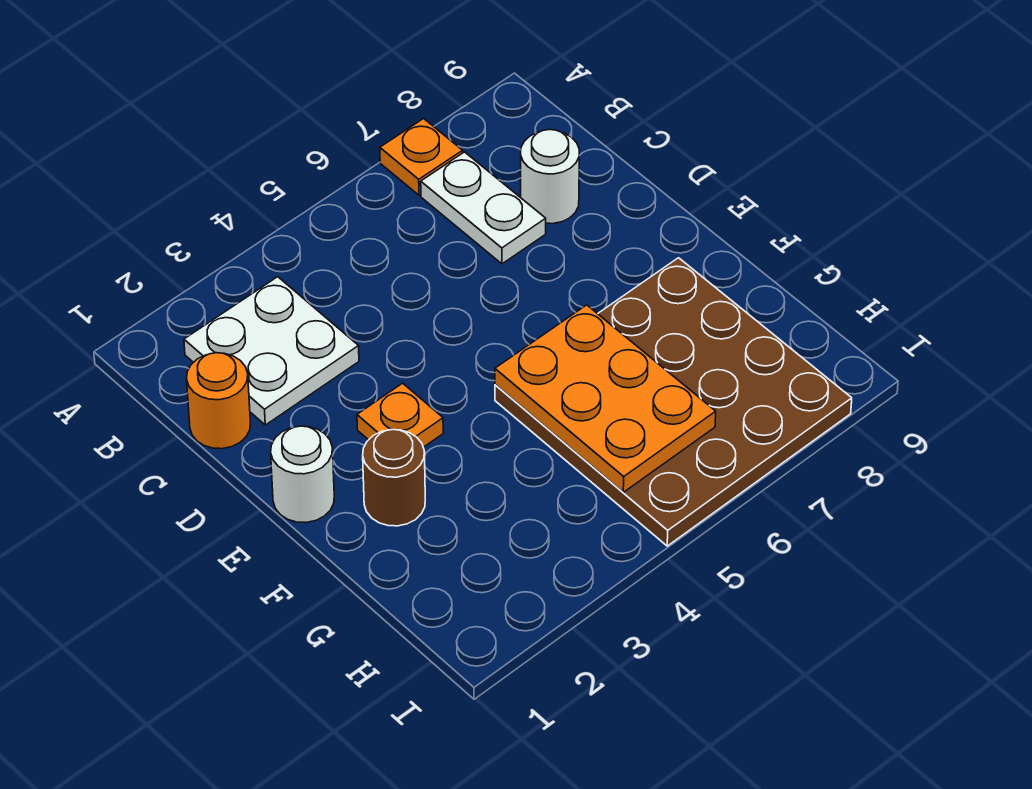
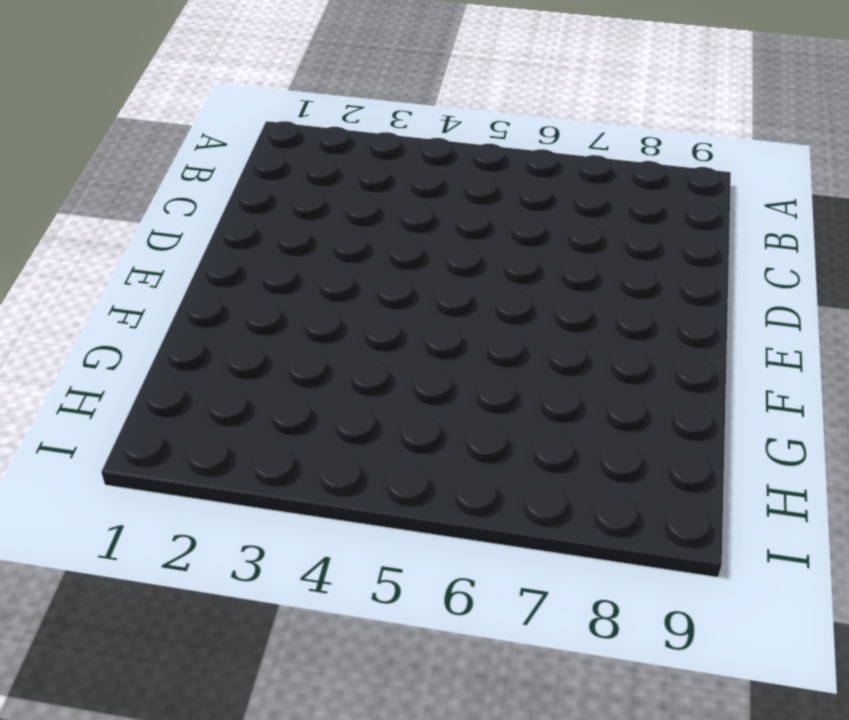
none -> orange plate A7 level 1
none -> white plate B2:C3 level 1

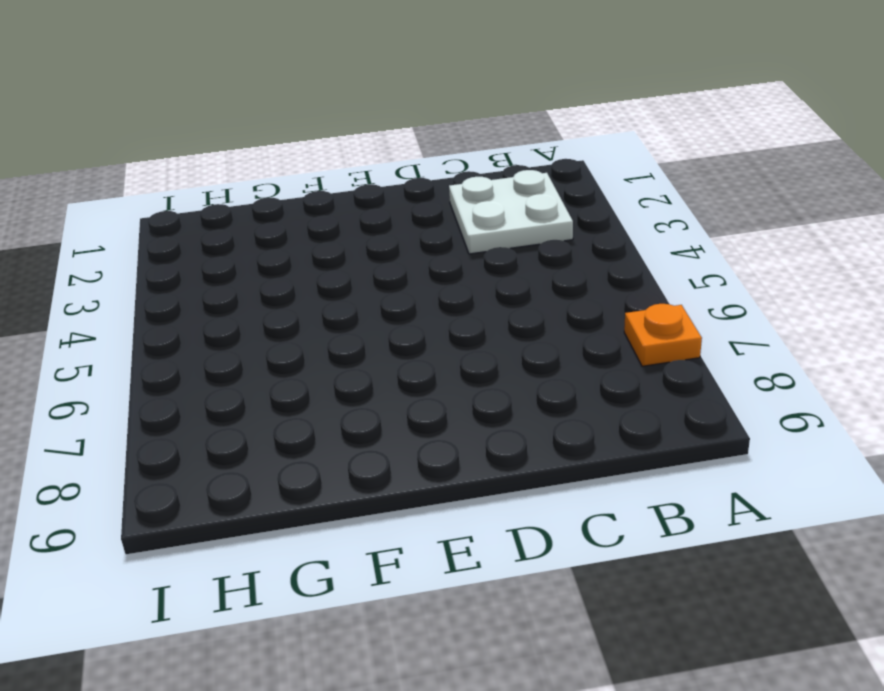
none -> white plate B7:C7 level 1
none -> orange round brick C1 level 1

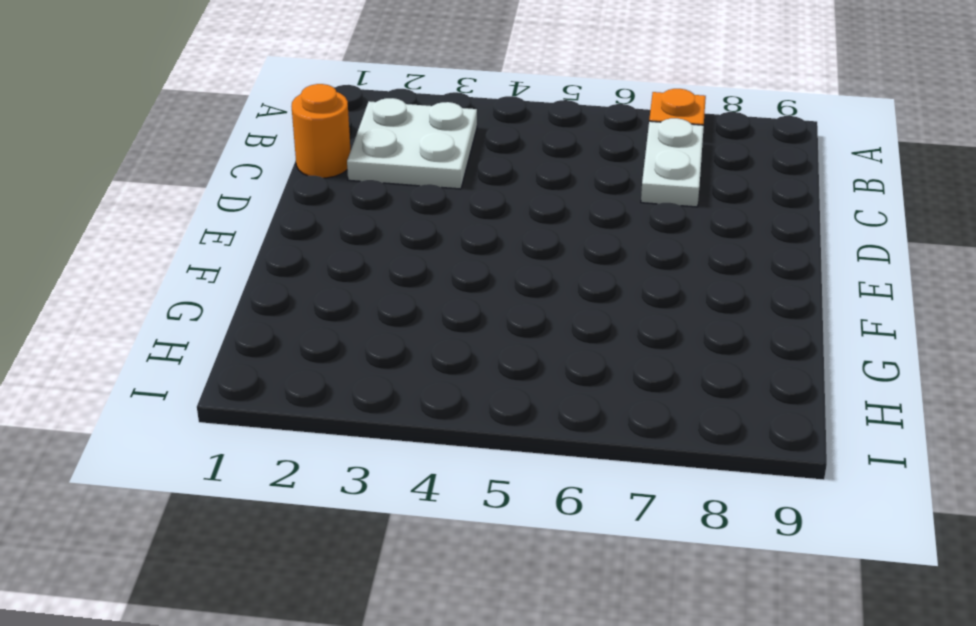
none -> white round brick C8 level 1
none -> white round brick E1 level 1

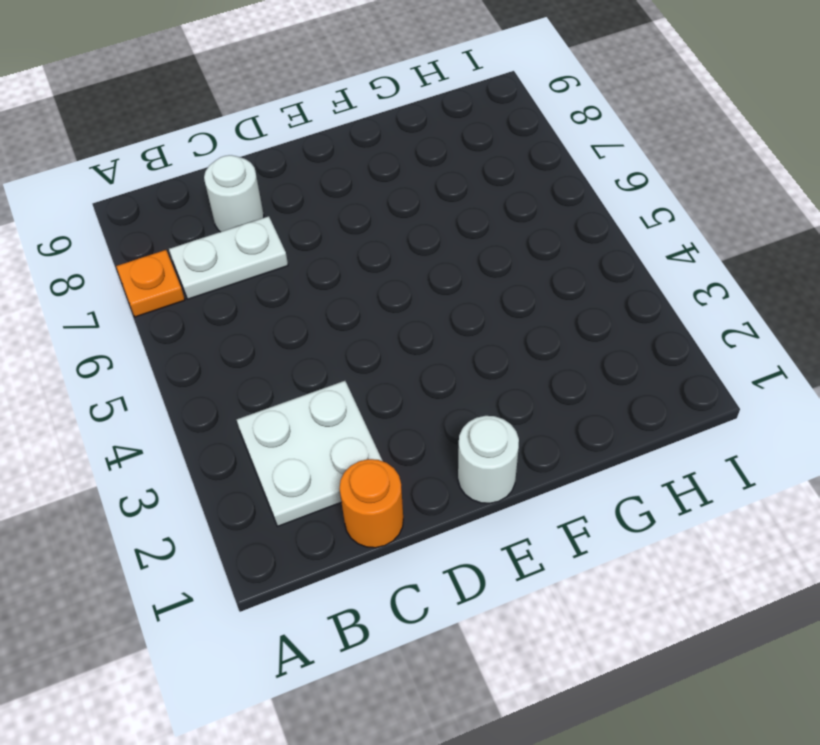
none -> orange plate E3 level 1
none -> brown round brick F2 level 1

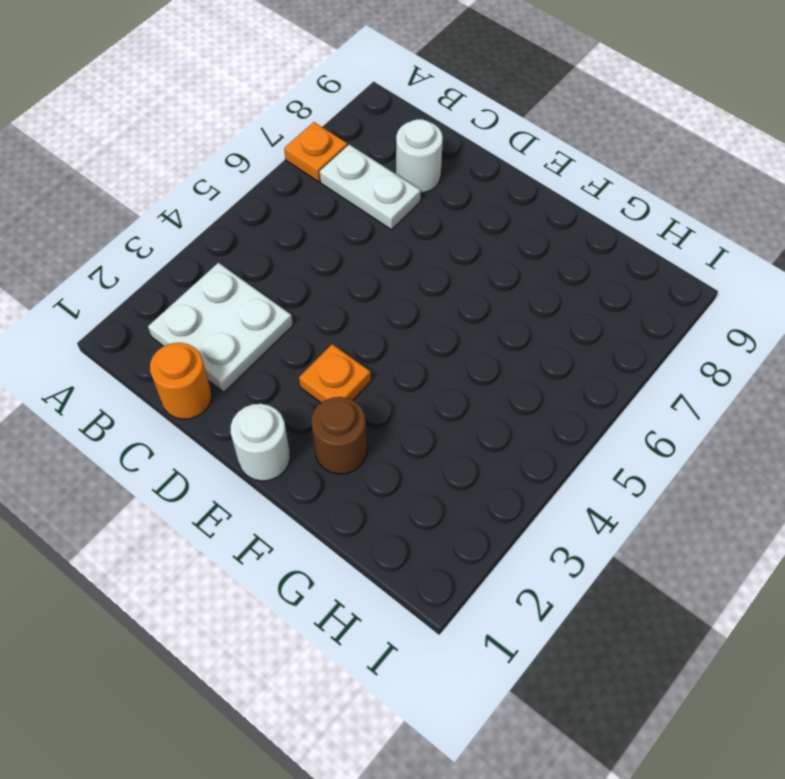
none -> brown plate F5:I8 level 1
none -> orange plate F5:H6 level 2

